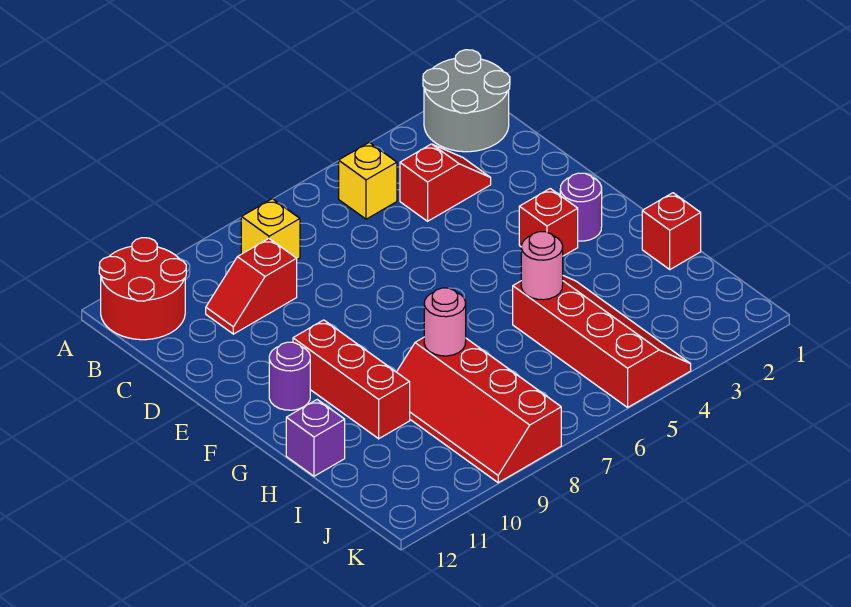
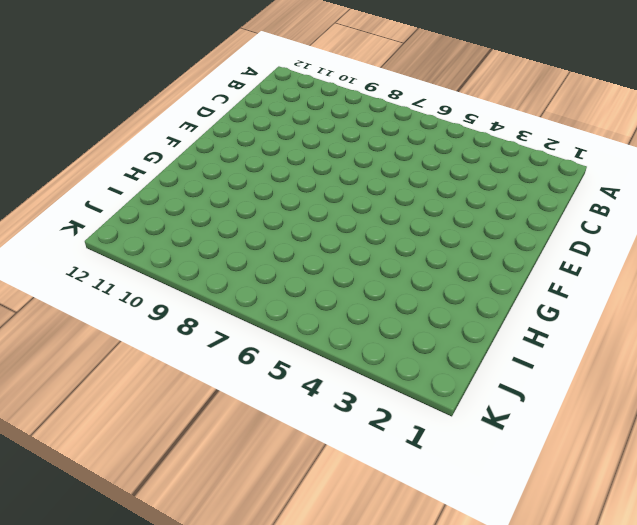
none -> grey round brick A1:B2 level 1
none -> red round brick A11:B12 level 1
none -> yellow brick B5 level 1

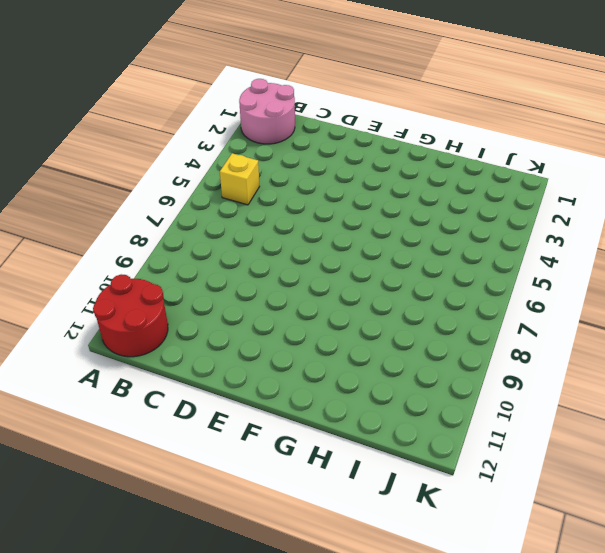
pink round brick A1:B2 level 1 -> grey round brick A1:B2 level 1
none -> yellow brick B8 level 1
none -> red slope C3:C4 level 1 top 4
none -> red slope C9:C10 level 1 top 9

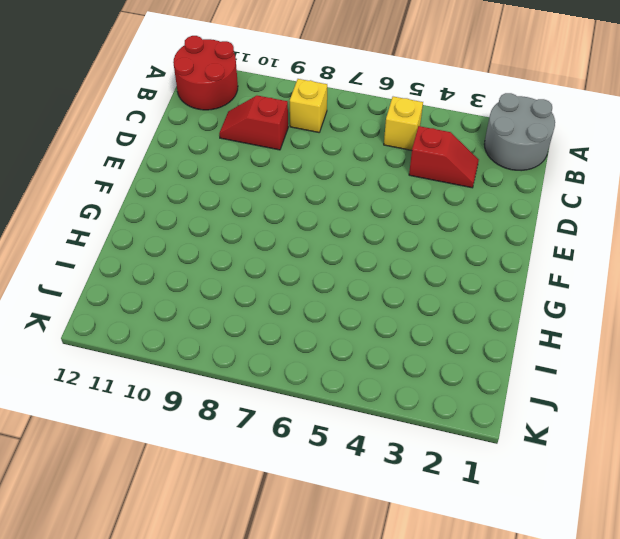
none -> purple round brick F2 level 1
none -> red brick F3 level 1
none -> red brick F10:H10 level 1

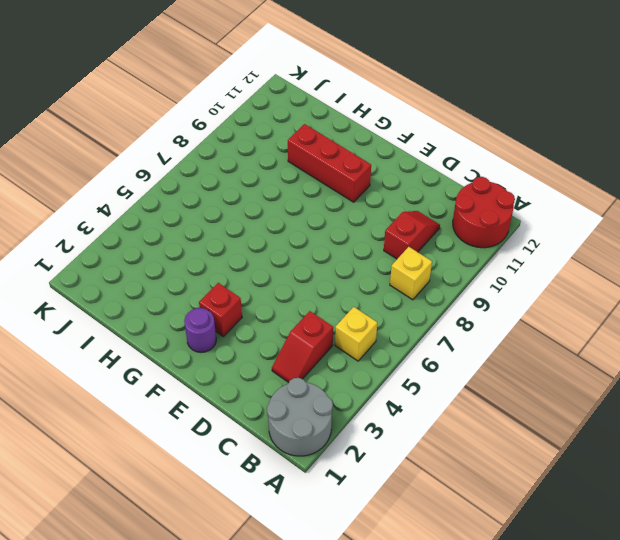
none -> purple round brick F11 level 1
none -> red brick H1 level 1
none -> red slope H4:K5 level 1 top 5

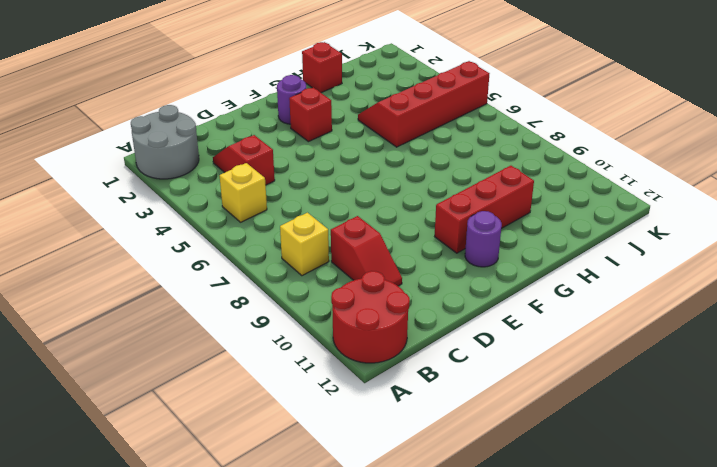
none -> red slope H8:K9 level 1 top 8
none -> purple brick H12 level 1
none -> pink round brick H5 level 2

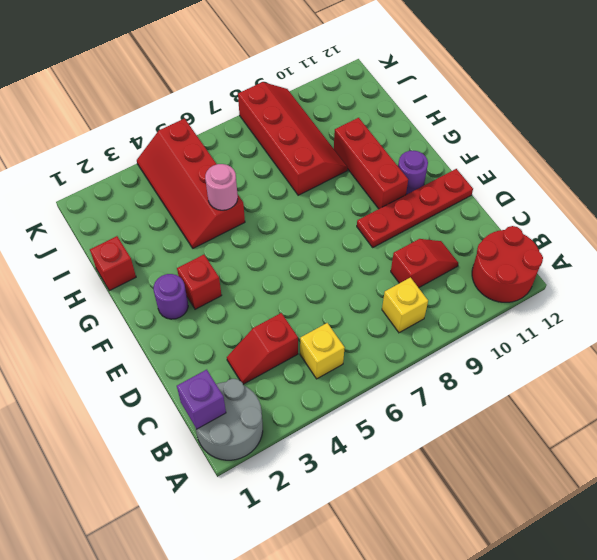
purple brick B1 level 2 -> purple brick H12 level 1
red plate E9:E12 level 1 -> none
none -> pink round brick H8 level 2

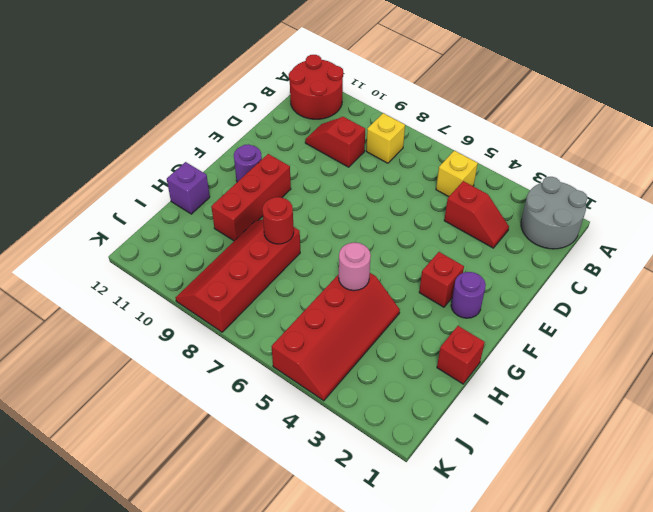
red round brick H8 level 2 -> pink round brick H8 level 2

